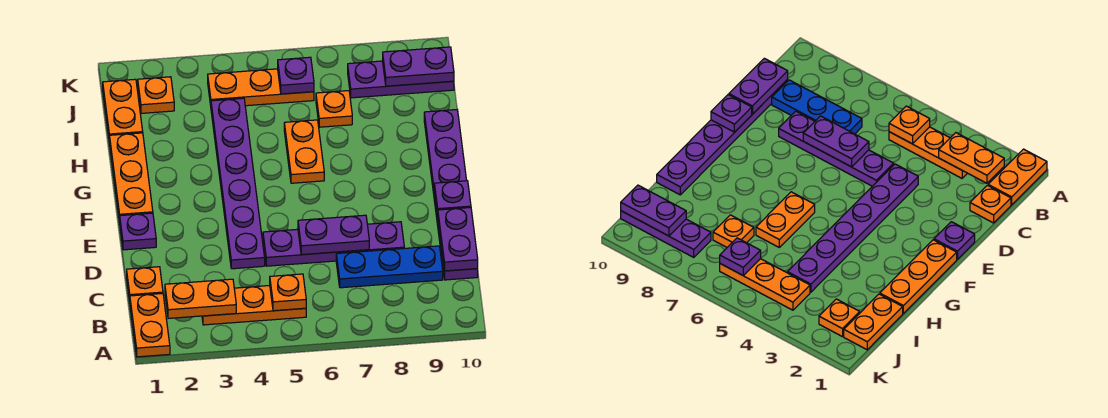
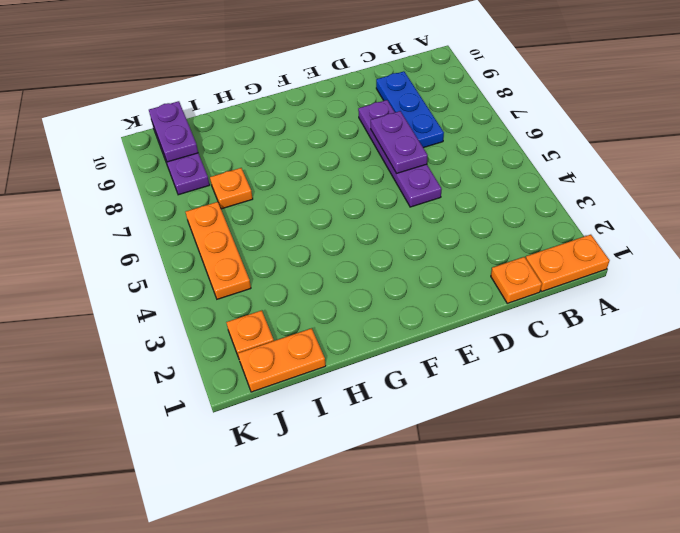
none -> orange plate B3:B5 level 1
none -> purple plate C10:H10 level 1
none -> purple plate D4:I4 level 1

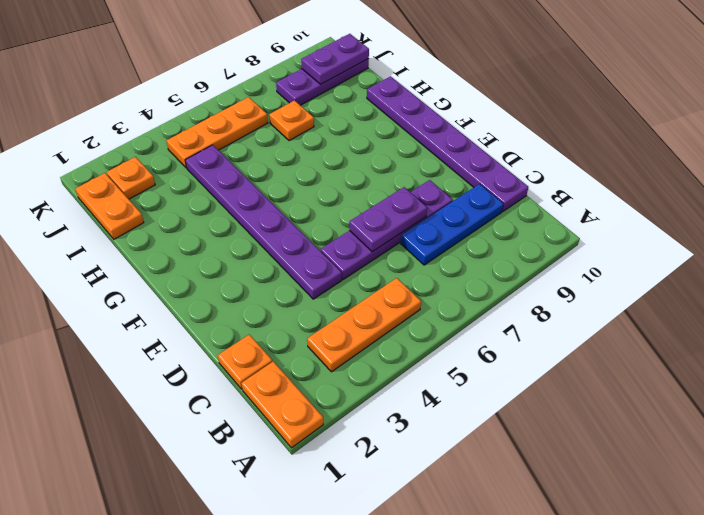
none -> purple plate E1 level 1
none -> orange plate F1:H1 level 1
none -> orange plate G6:H6 level 1

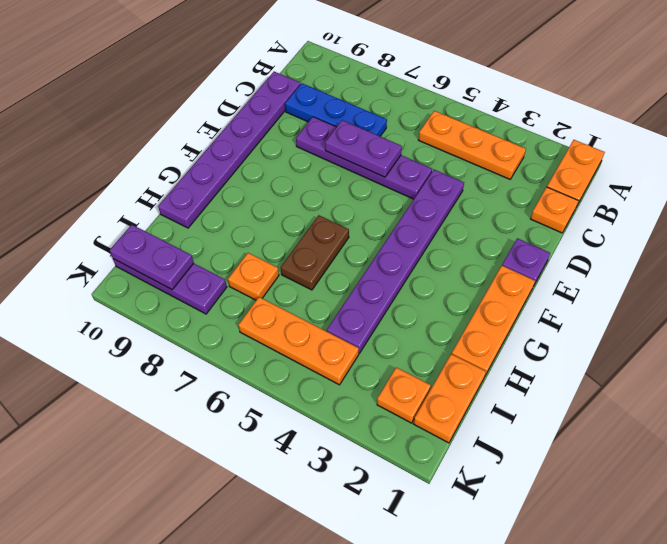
brown plate G6:H6 level 1 -> orange plate G6:H6 level 1
none -> orange plate B2:B3 level 2
none -> orange plate B5 level 2
none -> purple plate C10:D10 level 2

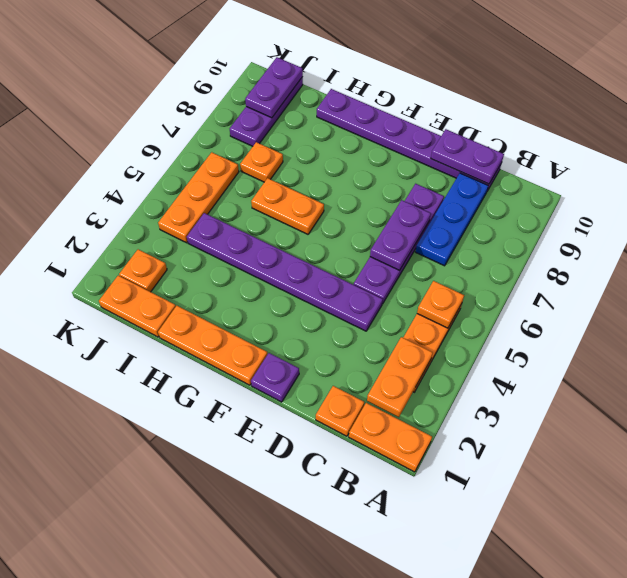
none -> purple plate E10 level 2
none -> purple plate J6 level 2

